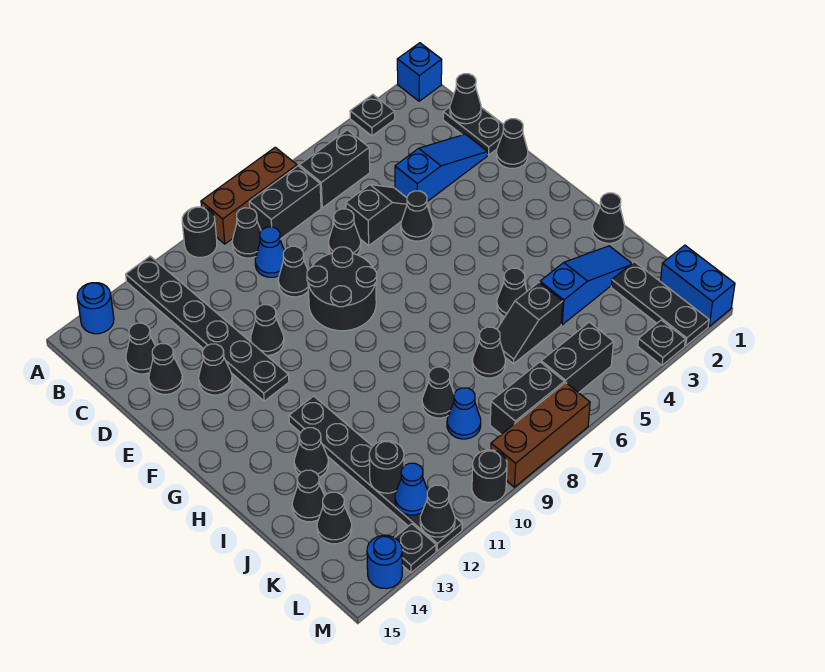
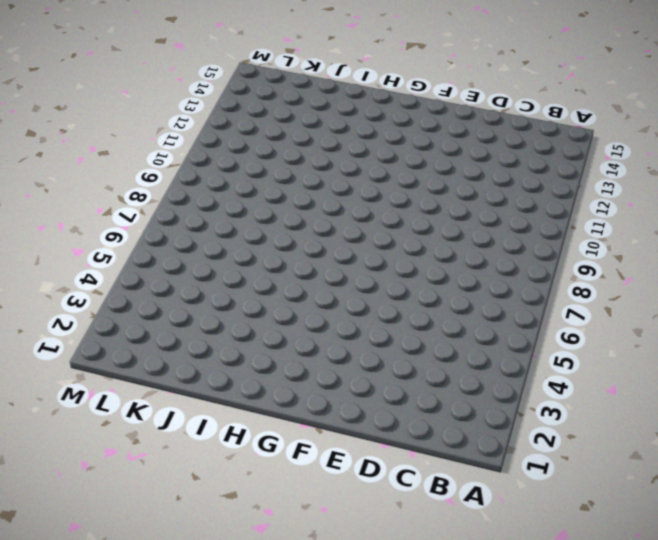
none -> blue brick A1 level 1
none -> black plate A3 level 1
none -> brown brick A7:A9 level 1
none -> black round brick A10 level 1

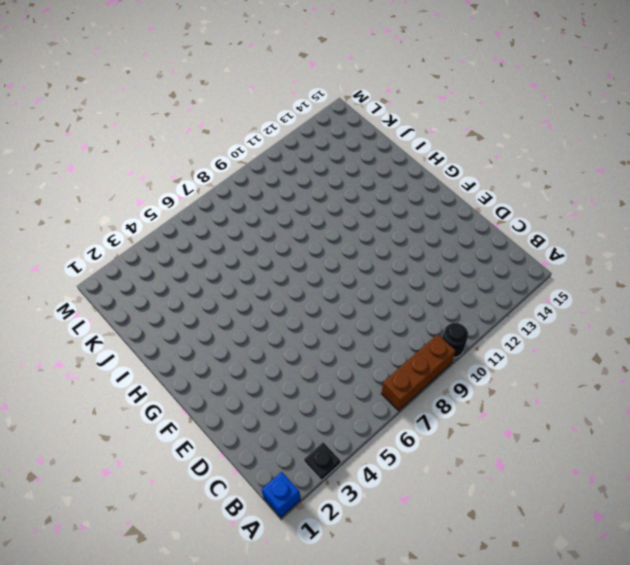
none -> black plate A12:F12 level 1
none -> blue round brick A14 level 1
none -> black brick B5:B6 level 1
none -> black brick B7:B8 level 1

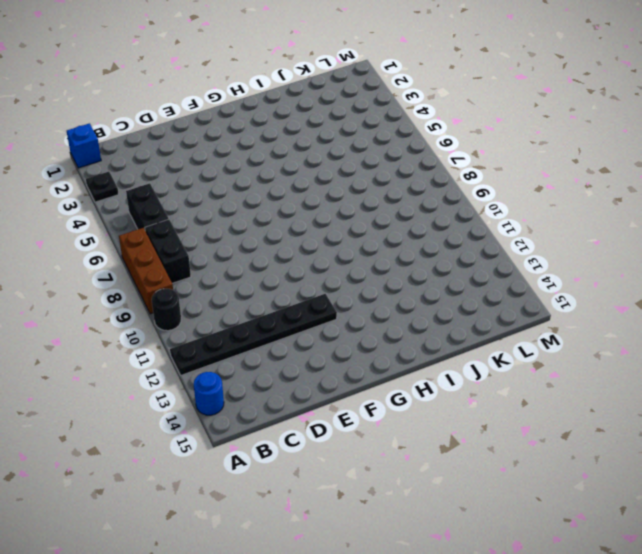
none -> black cone B9 level 1
none -> black plate C1:D1 level 1
none -> blue cone C9 level 1
none -> black cone C14 level 1

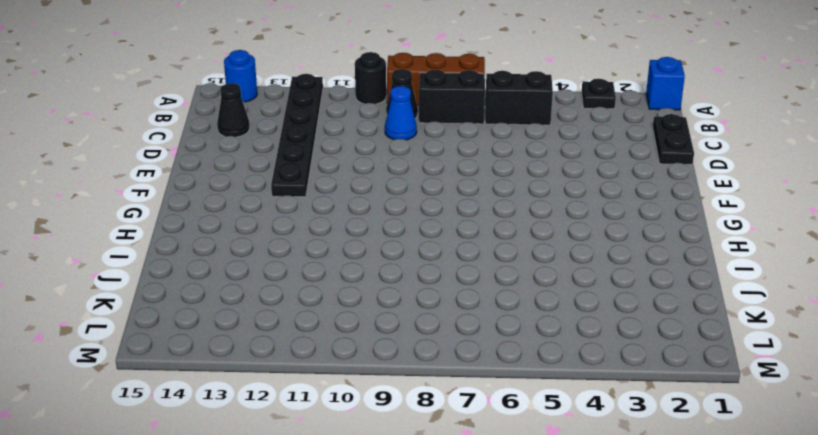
none -> blue slope D2:D4 level 1 top 4
none -> black slope D5:D6 level 1 top 6
none -> black cone D7 level 1
none -> black cone D9 level 1

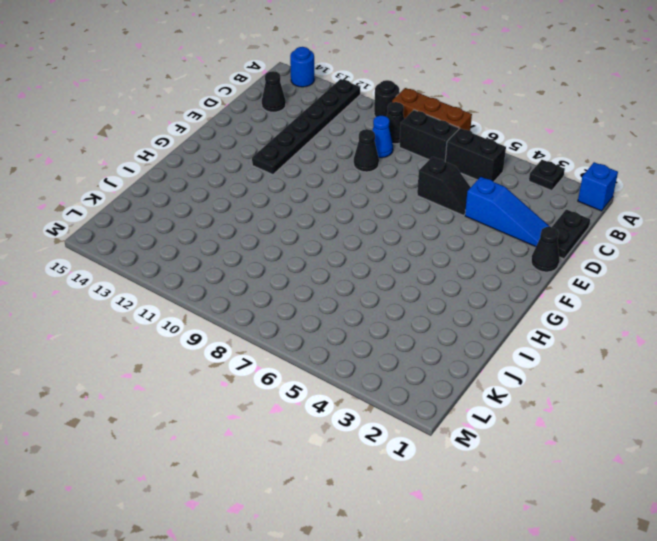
none -> black cone D7 level 1
none -> black cone D14 level 1
none -> black cone E5 level 1
none -> black round brick E8:F9 level 1

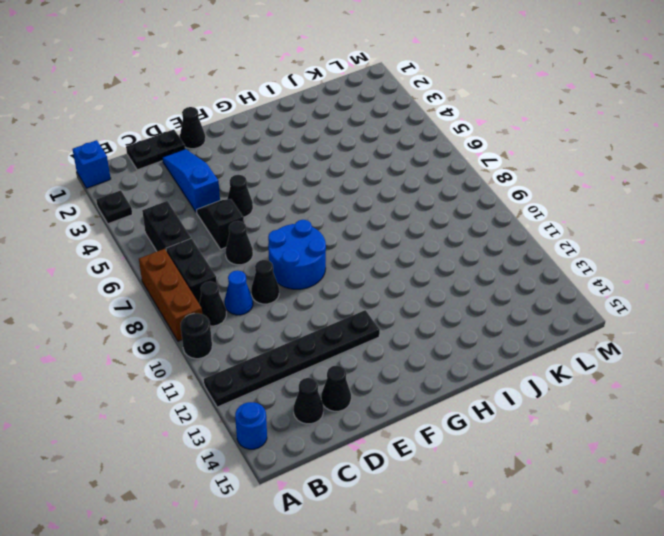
blue round brick E8:F9 level 1 -> black round brick E8:F9 level 1
none -> black cone E11 level 1
none -> black cone E13 level 1
none -> black plate H12:M12 level 1
none -> black cone I1 level 1

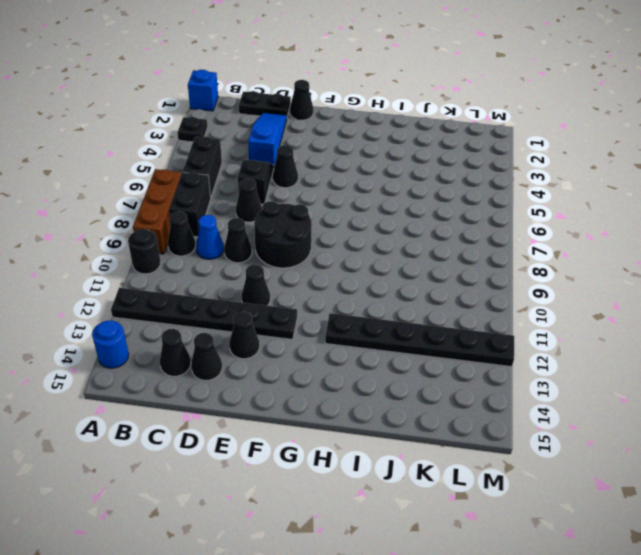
none -> black cone I1 level 1
none -> black cone I5 level 1
none -> black cone I13 level 1
none -> blue slope J2:J4 level 1 top 4

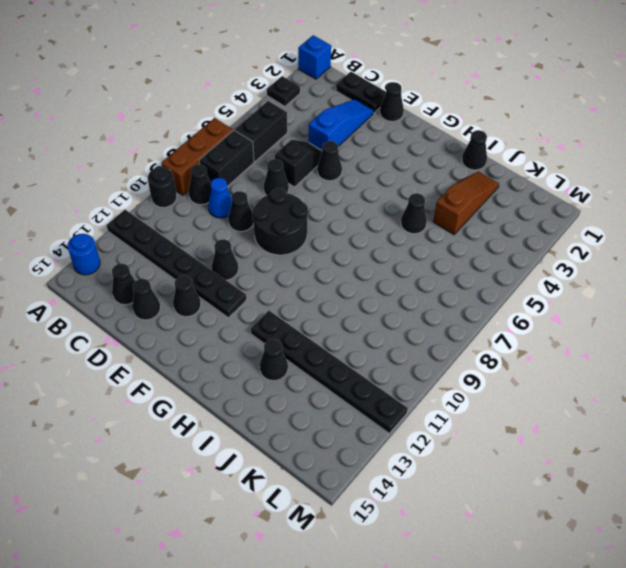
brown slope J2:J4 level 1 top 4 -> blue slope J2:J4 level 1 top 4
none -> black slope J5:J6 level 1 top 5
none -> black cone J7 level 1
none -> black cone J9 level 1
none -> black cone J14 level 1

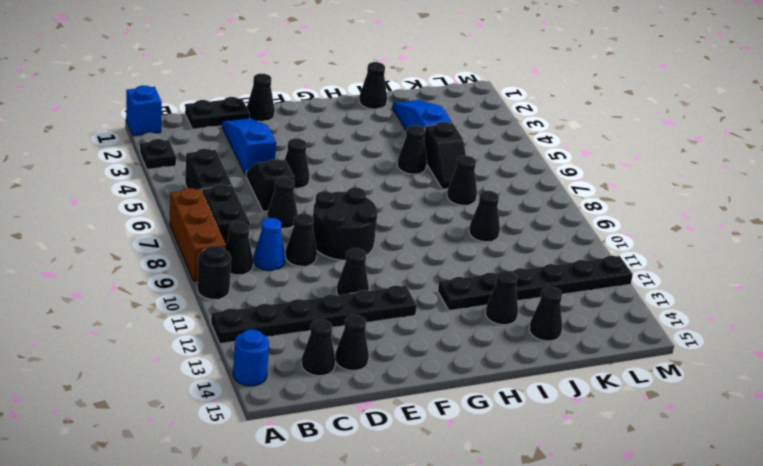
none -> black cone E13 level 1
none -> black plate K2:M2 level 1
none -> blue cone K9 level 1
none -> black cone K14 level 1

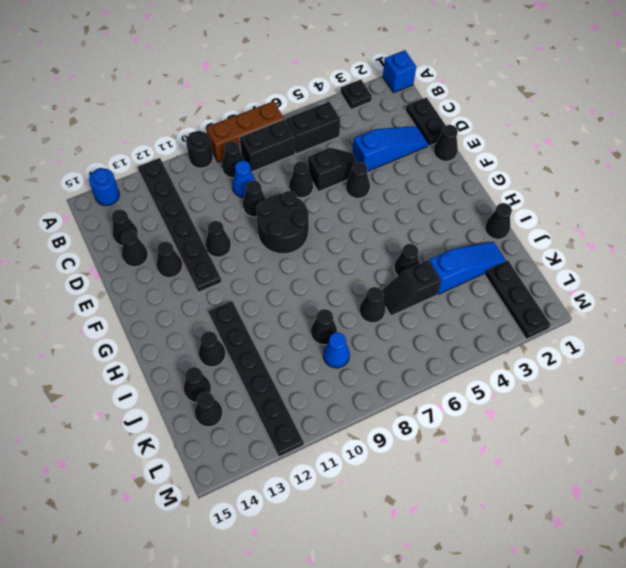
none -> blue brick L1:M1 level 1
none -> black brick L5:L6 level 1
none -> black brick L7:L8 level 1
none -> black plate M3 level 1

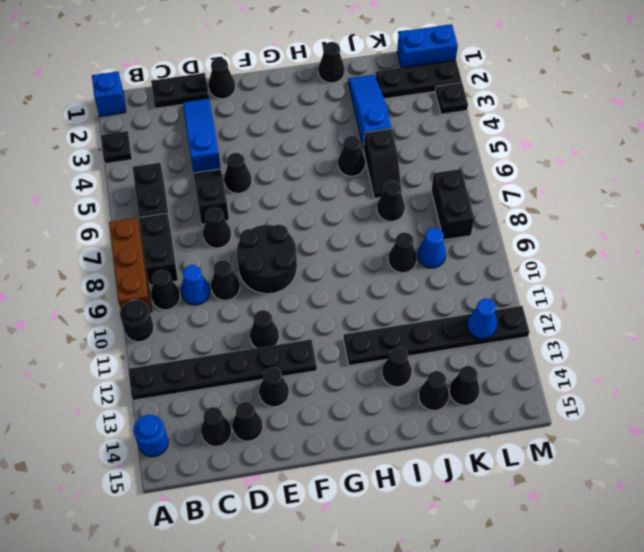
none -> black brick L5:L6 level 1
none -> brown brick M7:M9 level 1
none -> black round brick M10 level 1
none -> black plate M13 level 1

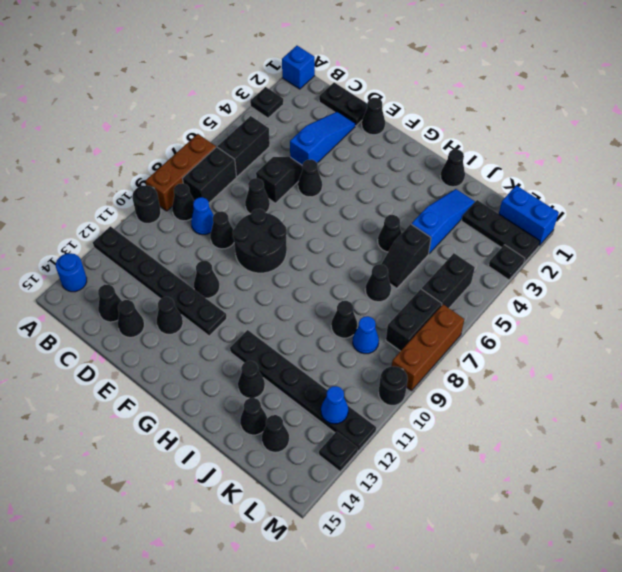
none -> blue round brick M14 level 1
none -> black cone C1 level 2
none -> black round brick K12 level 2
none -> black cone M12 level 2

